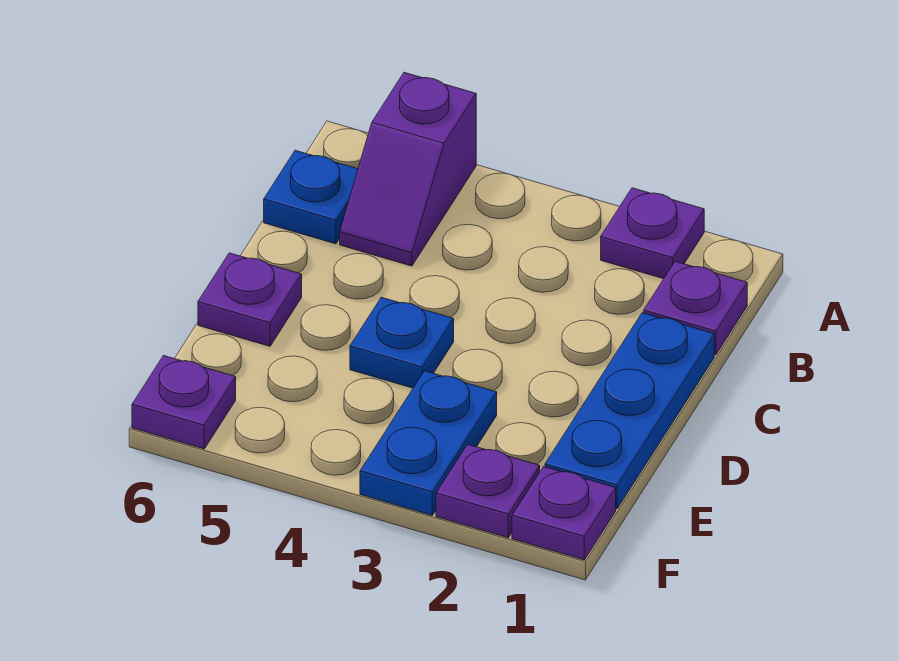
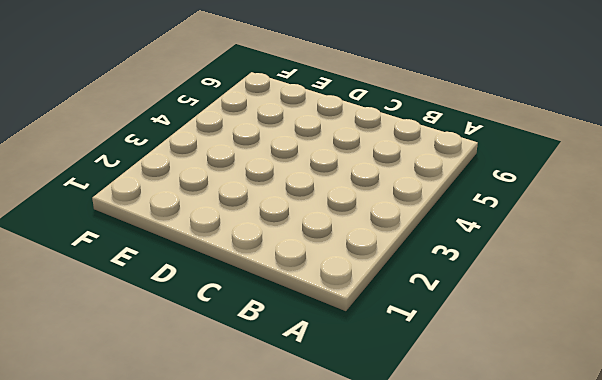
none -> purple plate A2 level 1
none -> purple slope A5:B5 level 1 top A

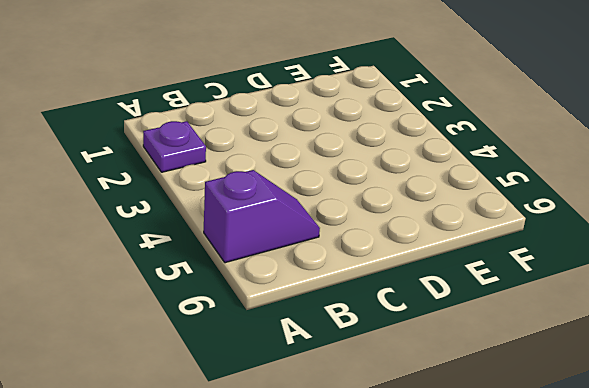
none -> purple plate B1 level 1
none -> blue plate B6 level 1

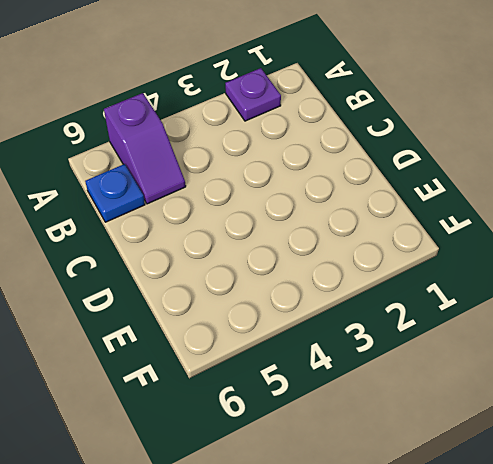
none -> purple plate B1 level 1
none -> blue plate C1:E1 level 1

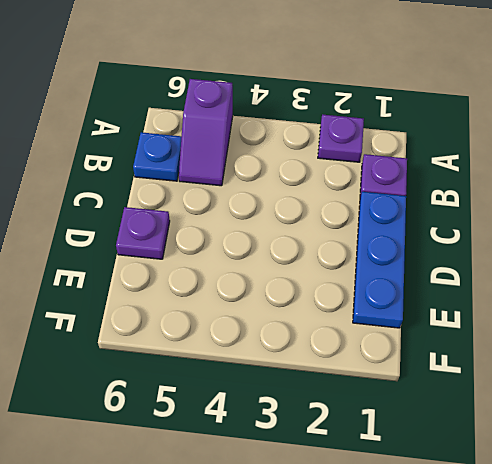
none -> blue plate D4 level 1
none -> blue plate E3:F3 level 1

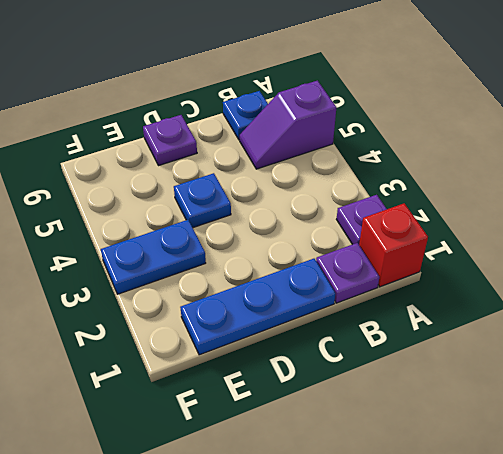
red brick A1 level 1 -> none
none -> purple plate F1 level 1
none -> purple plate F2 level 1

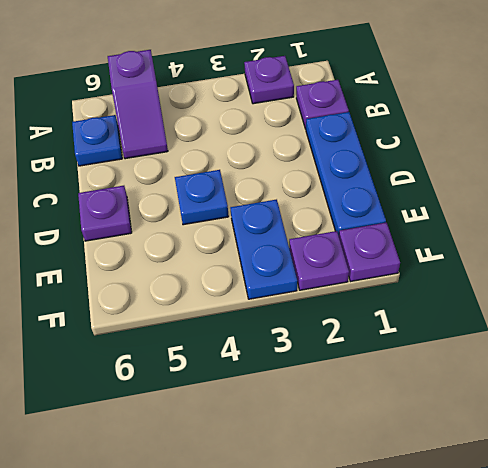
none -> purple plate F6 level 1

